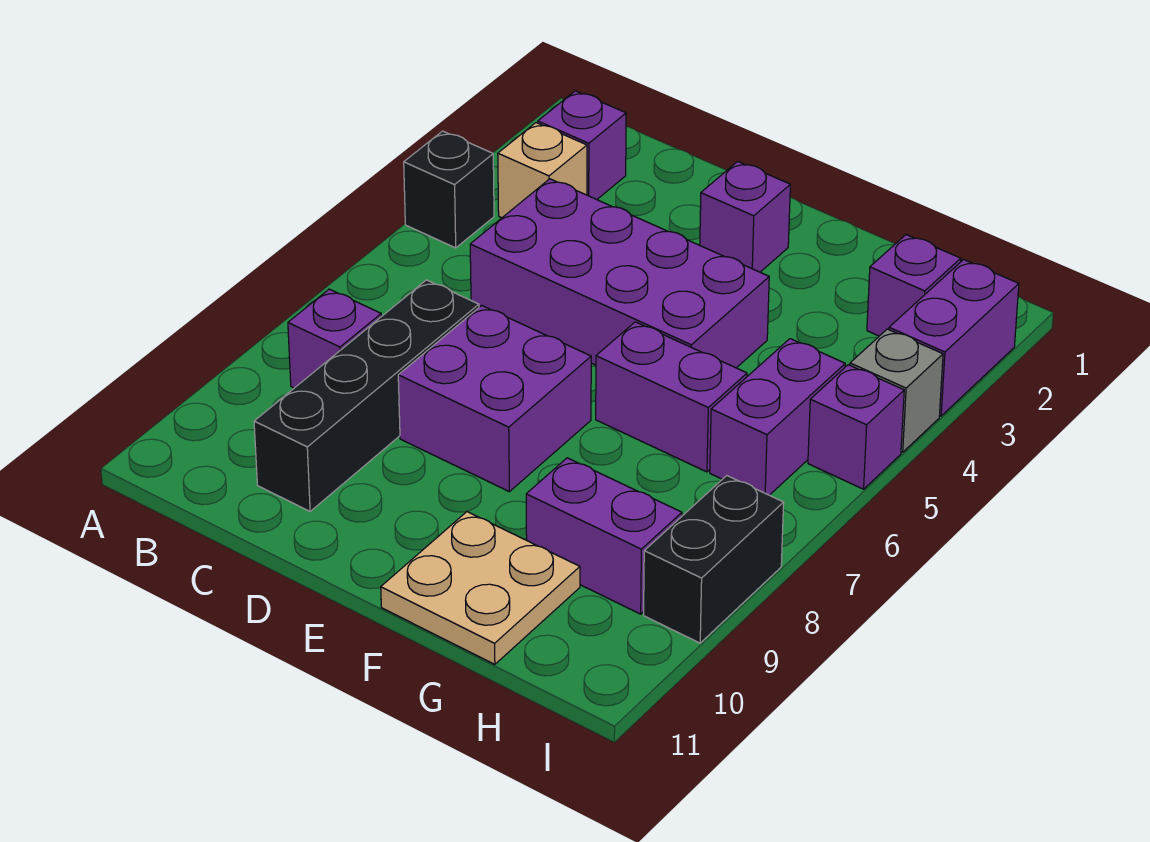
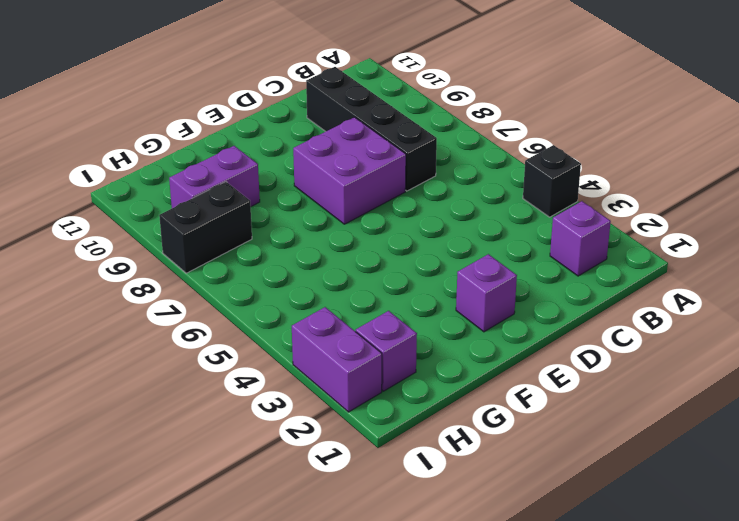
black brick H8:I8 level 1 -> black brick I8:I9 level 1
none -> tan brick B3 level 1
none -> purple brick B8 level 1
none -> purple brick C4:F5 level 1

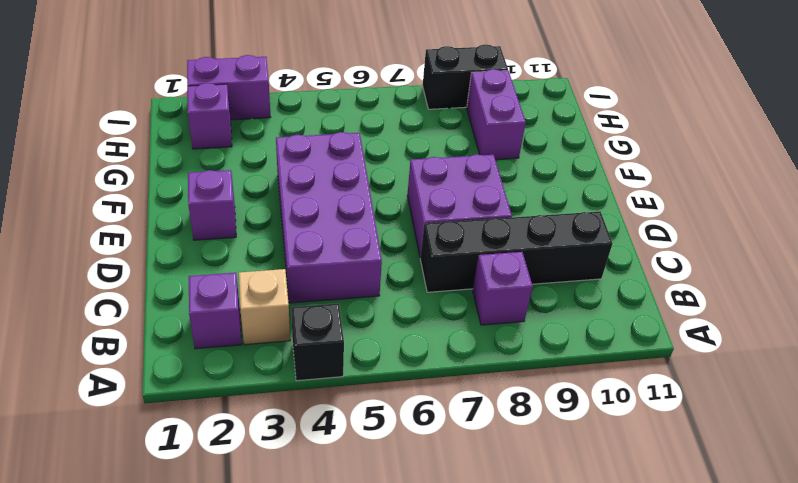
none -> purple brick F6:G6 level 1
none -> tan plate F10:G11 level 1
none -> purple brick H5:H6 level 1

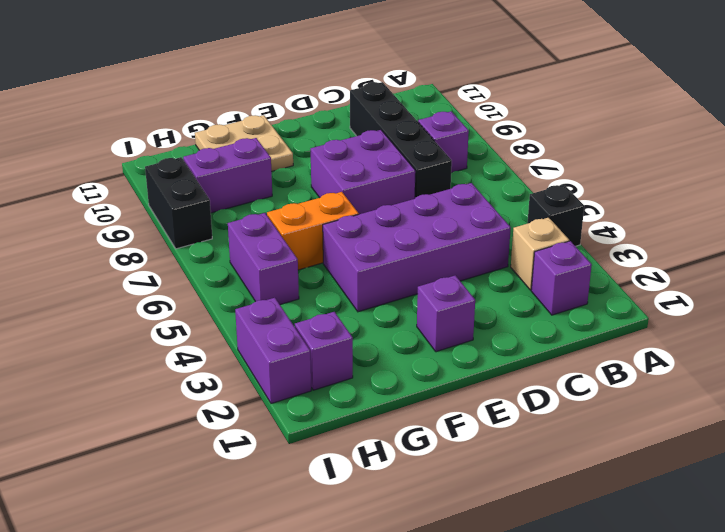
orange brick F6:G6 level 1 -> purple brick F6:G6 level 1
none -> grey brick I4 level 1
none -> purple brick I5 level 1

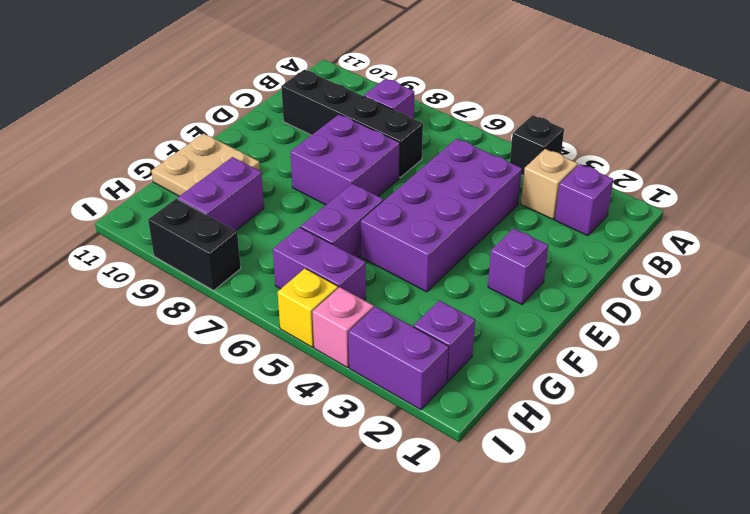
pink brick I4 level 1 -> grey brick I4 level 1
yellow brick I5 level 1 -> purple brick I5 level 1

